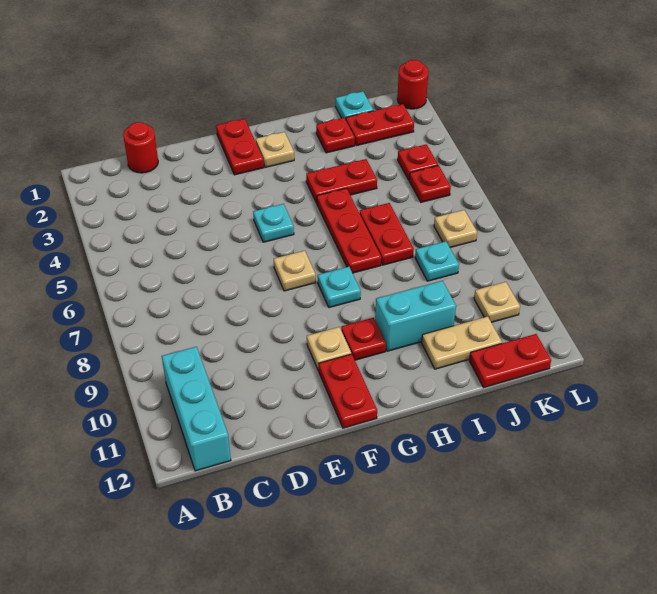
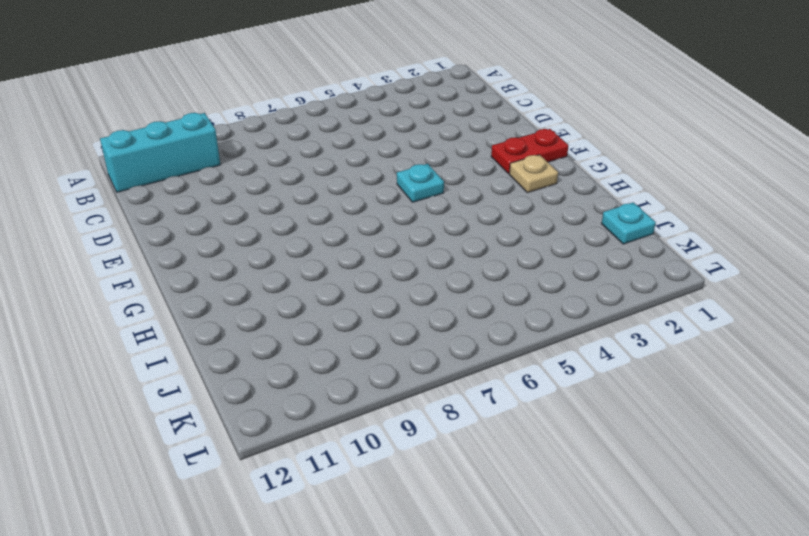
none -> red round brick C1 level 1
none -> tan plate F7 level 1
none -> tan plate F10 level 1

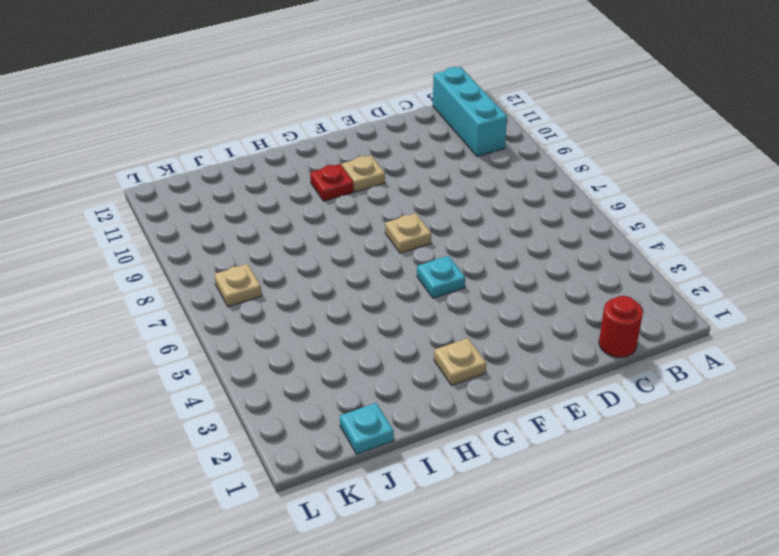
none -> red plate F1:F2 level 1
none -> red plate F11:F12 level 1
none -> cyan plate G8 level 1

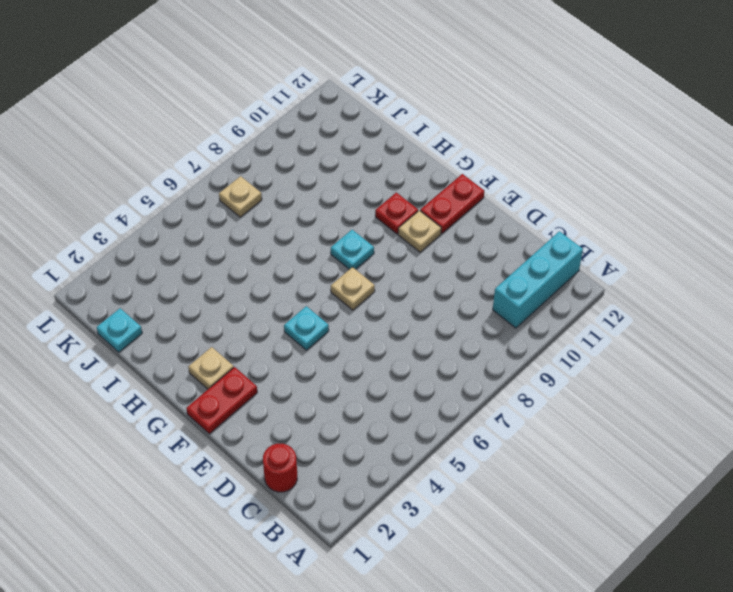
none -> red plate H4:I4 level 1
none -> red plate H5:H7 level 1
none -> cyan brick H10:I10 level 1

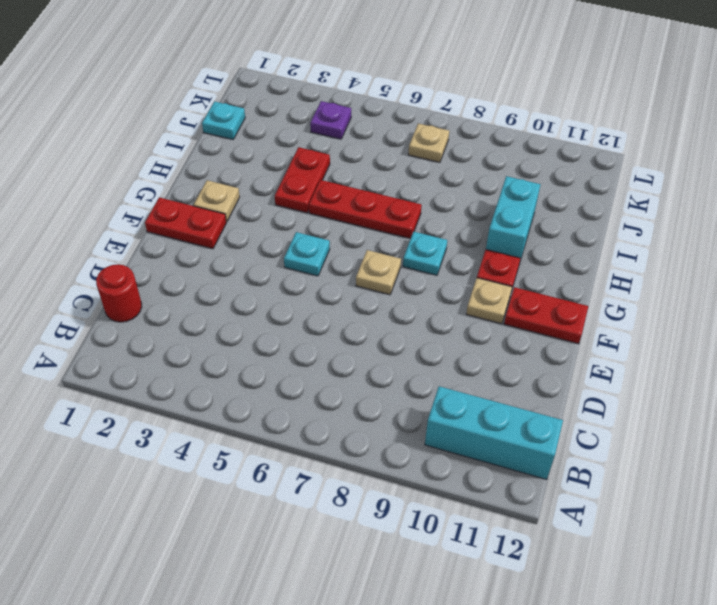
purple plate K4 level 1 -> red plate K4 level 1
none -> red plate I2 level 1
none -> red plate I6:I7 level 1
none -> tan plate I11:J11 level 1

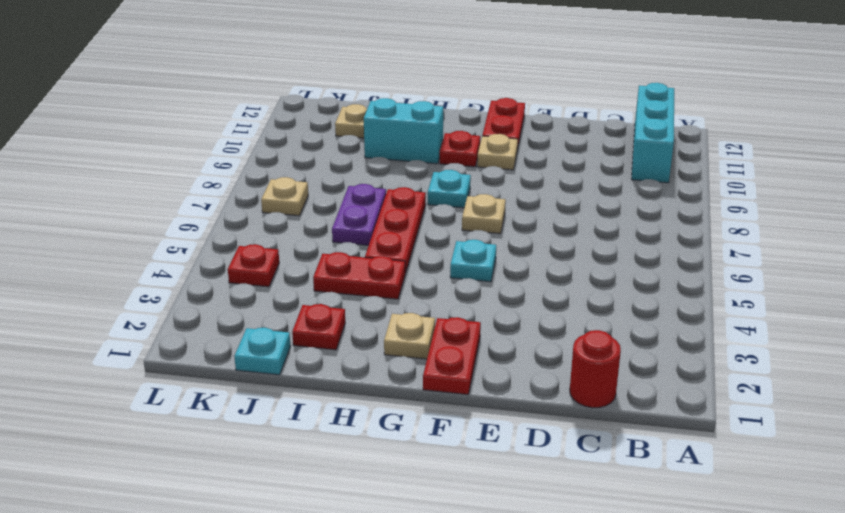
purple plate I6:I7 level 1 -> red plate I6:I7 level 1
none -> red plate J2:K2 level 1
none -> cyan plate J8 level 1
none -> red plate J12:K12 level 1

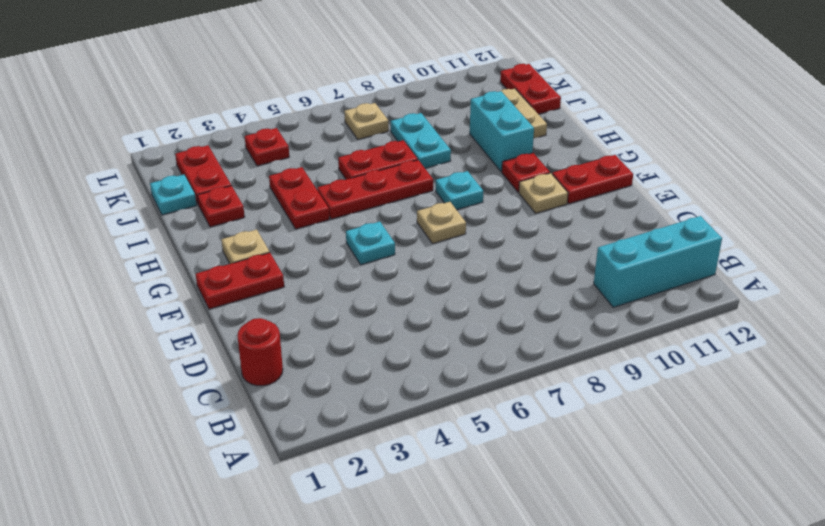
cyan plate I8:J8 level 1 -> cyan plate J8 level 1
none -> red plate K5 level 1
none -> tan plate K10 level 1
none -> red round brick L1 level 1

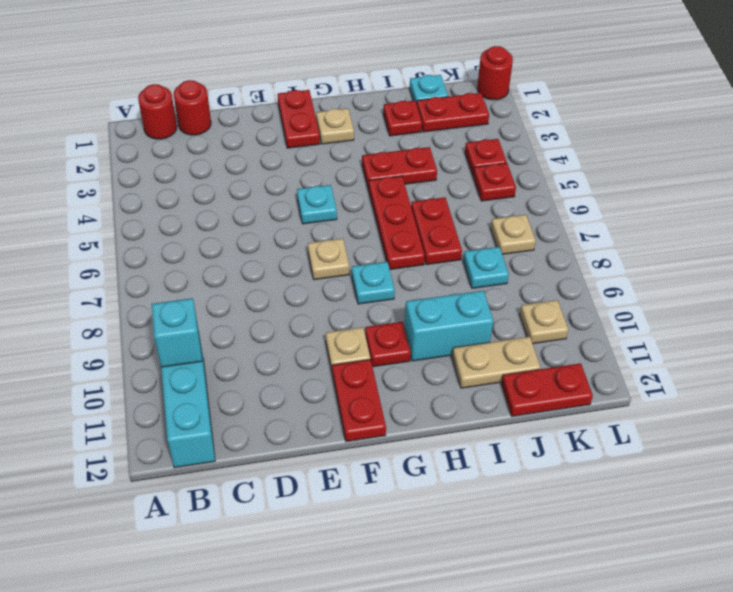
red round brick B1 level 1 -> none
cyan brick B10 level 2 -> none

